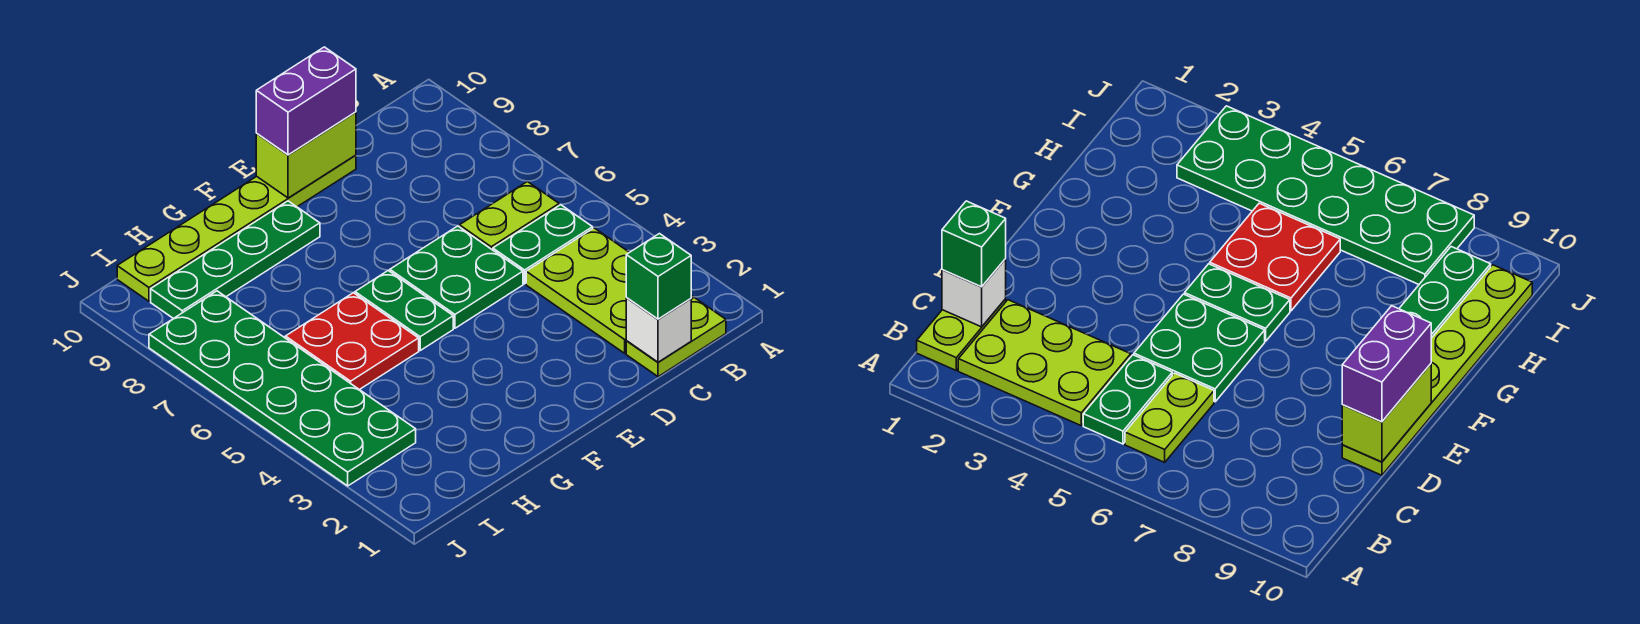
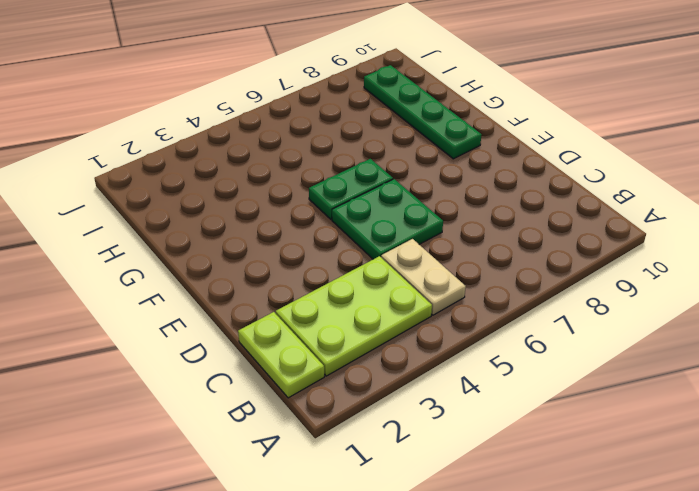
tan plate B5:C5 level 1 -> green plate B5:C5 level 1
none -> lime plate B6:C6 level 1
none -> lime plate D10:I10 level 1
none -> red plate G5:H6 level 1

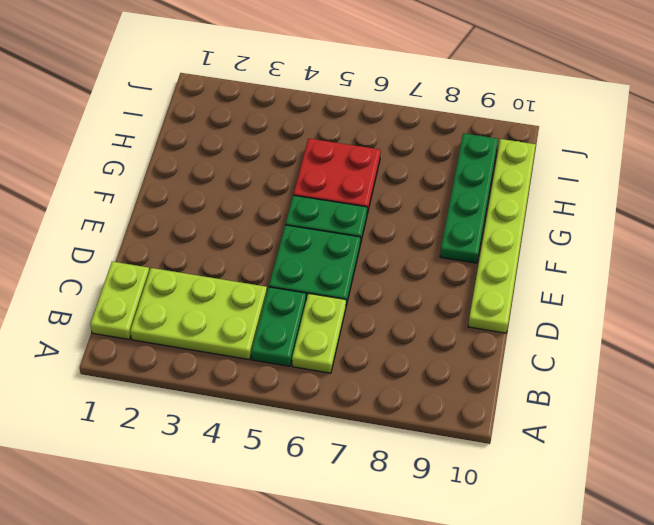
none -> green plate I3:J8 level 1
none -> white brick C1 level 2
none -> lime brick D10:E10 level 2

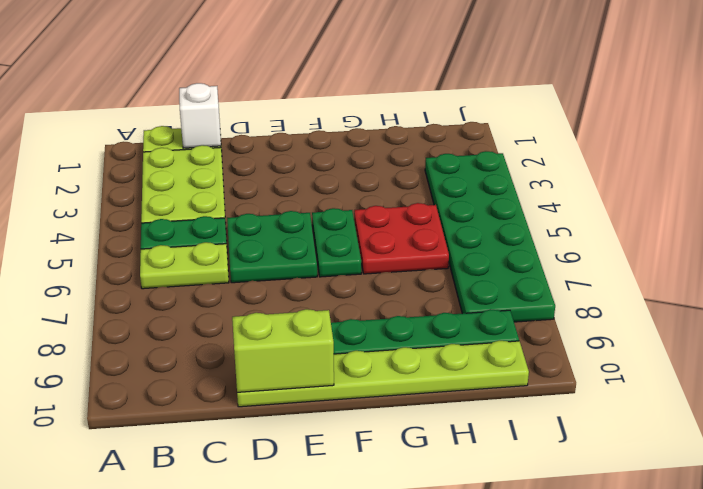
none -> green brick C1 level 3
none -> purple brick D10:E10 level 3

